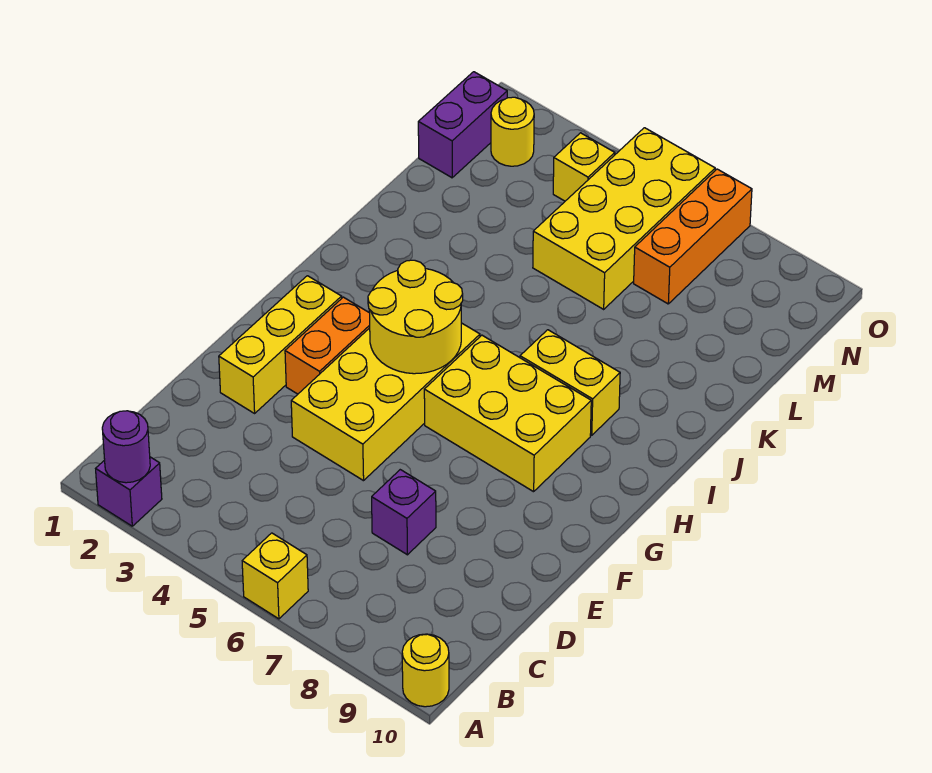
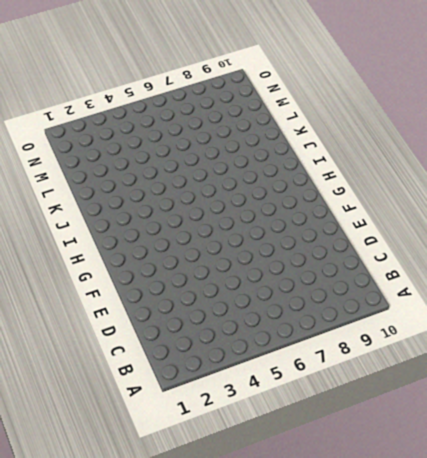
none -> purple brick A2 level 1
none -> yellow brick A6 level 1
none -> yellow round brick A10 level 1

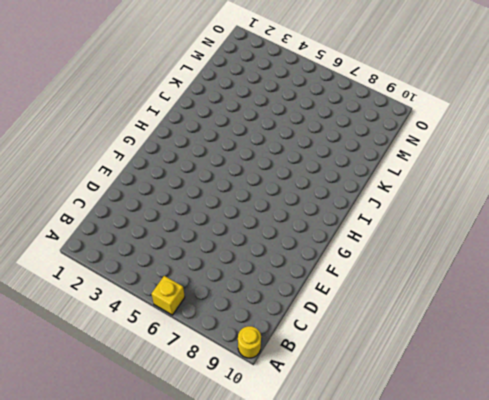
none -> purple brick A2 level 1
none -> purple brick D7 level 1
none -> yellow brick E2:G2 level 1

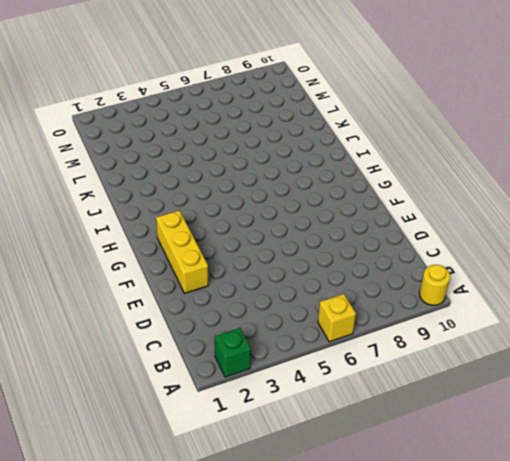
green brick A2 level 1 -> purple brick A2 level 1
none -> purple brick D7 level 1
none -> yellow brick E4:H5 level 1
none -> orange brick F3:G3 level 1

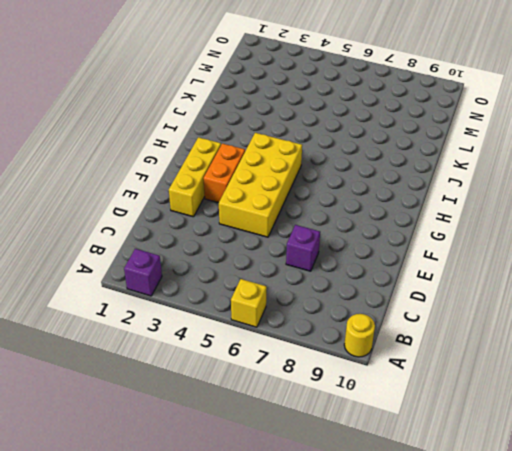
none -> yellow brick G6:H8 level 1
none -> yellow brick I7:I8 level 1
none -> yellow brick L5:O6 level 1

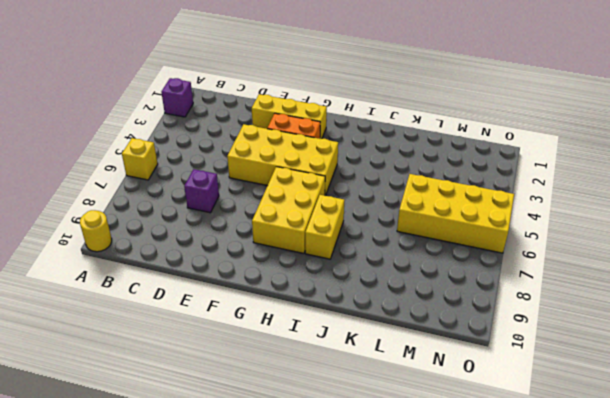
none -> purple brick M1:N1 level 1
none -> orange brick M7:O7 level 1
none -> yellow round brick N2 level 1

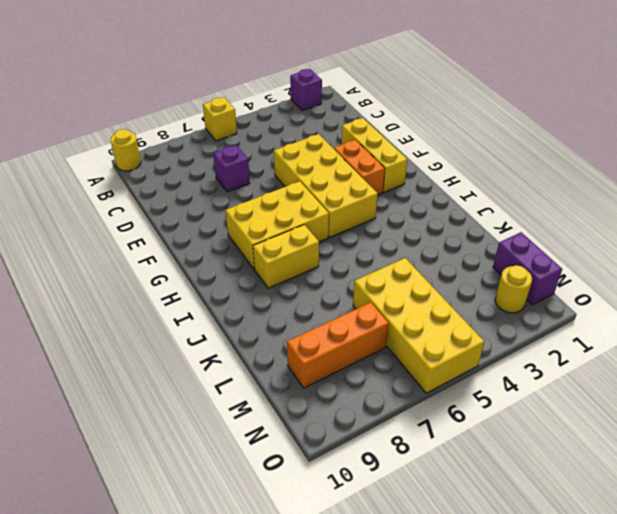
orange brick M7:M9 level 1 -> orange brick M7:O7 level 1
none -> yellow brick N4 level 1
none -> purple round brick A2 level 2
none -> yellow round brick G4:H5 level 2

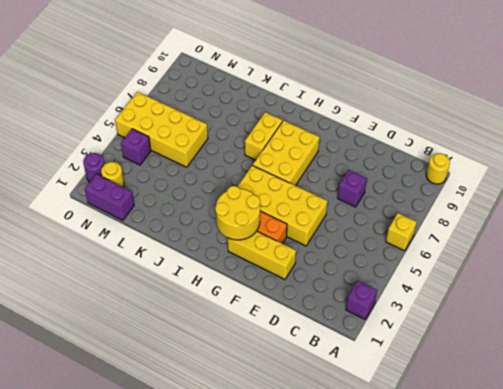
yellow round brick G2:H3 level 2 -> yellow round brick G4:H5 level 2
purple brick N4 level 1 -> yellow brick N4 level 1
purple round brick O2 level 1 -> purple round brick A2 level 2
none -> orange brick M7:O7 level 1

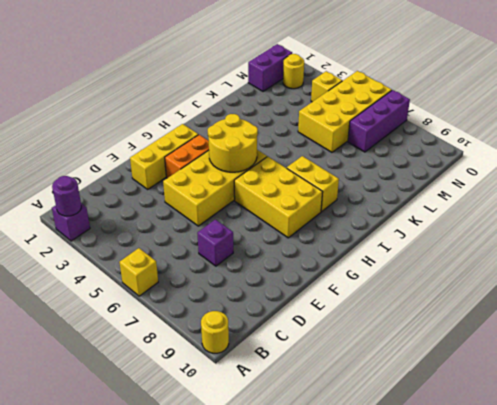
purple brick M7:O7 level 1 -> orange brick M7:O7 level 1

